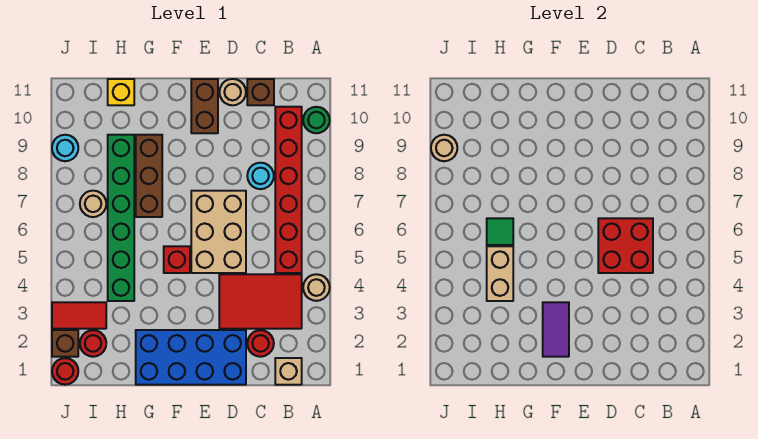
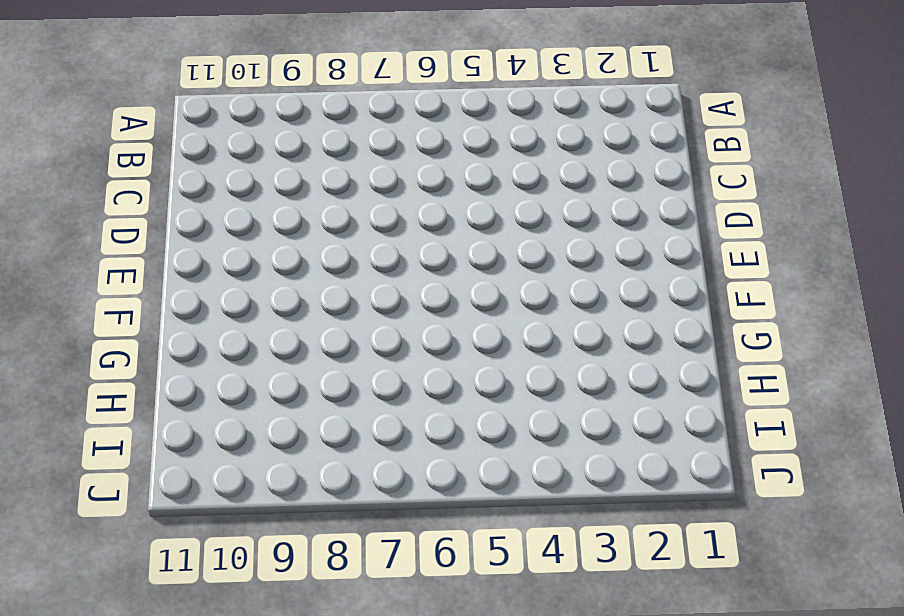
none -> tan round brick A4 level 1
none -> green round brick A10 level 1
none -> tan brick B1 level 1

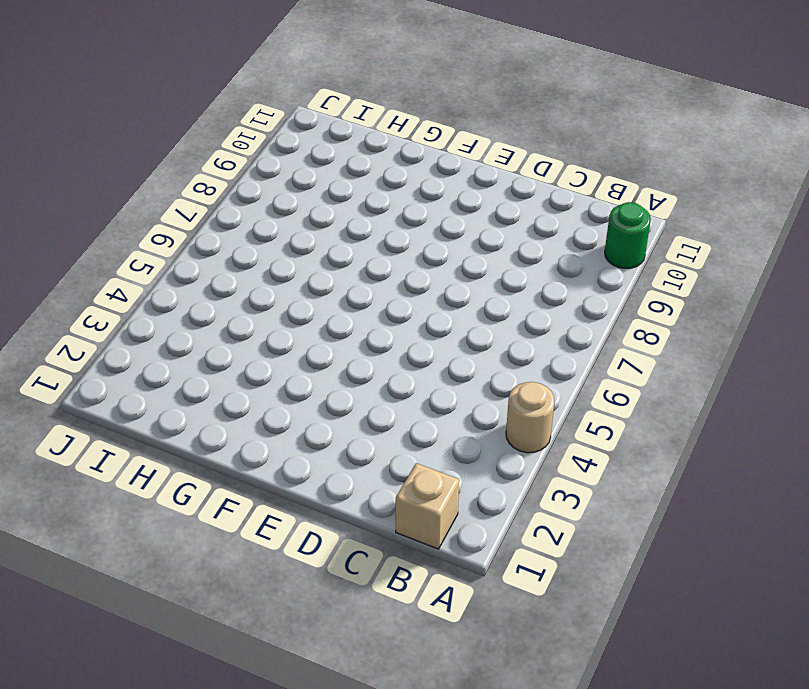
none -> red tile B3:D4 level 1
none -> red brick B5:B10 level 1
none -> red round brick C2 level 1

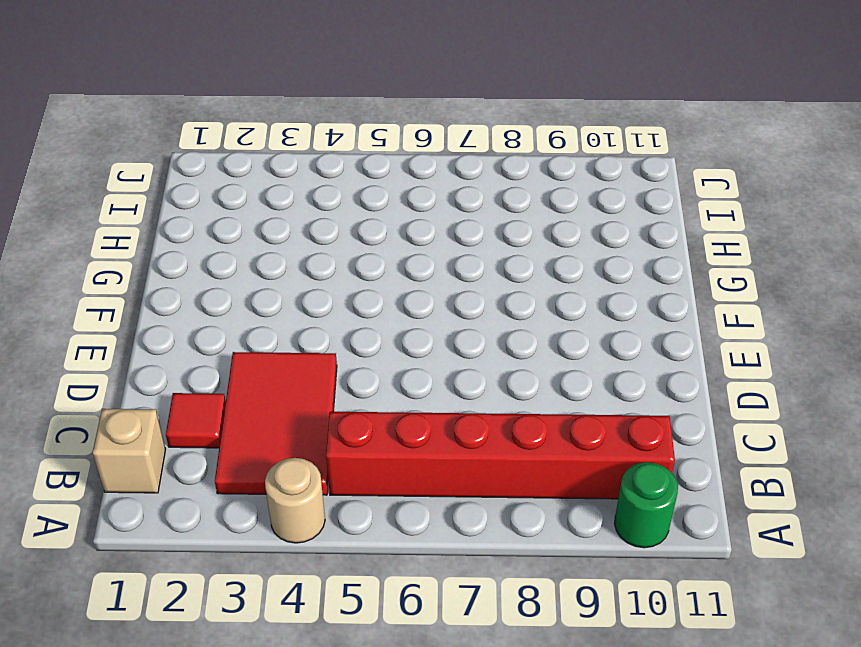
red tile C2 level 1 -> red round brick C2 level 1
none -> cyan round brick C8 level 1
none -> brown brick C11 level 1
none -> blue brick D1:G2 level 1

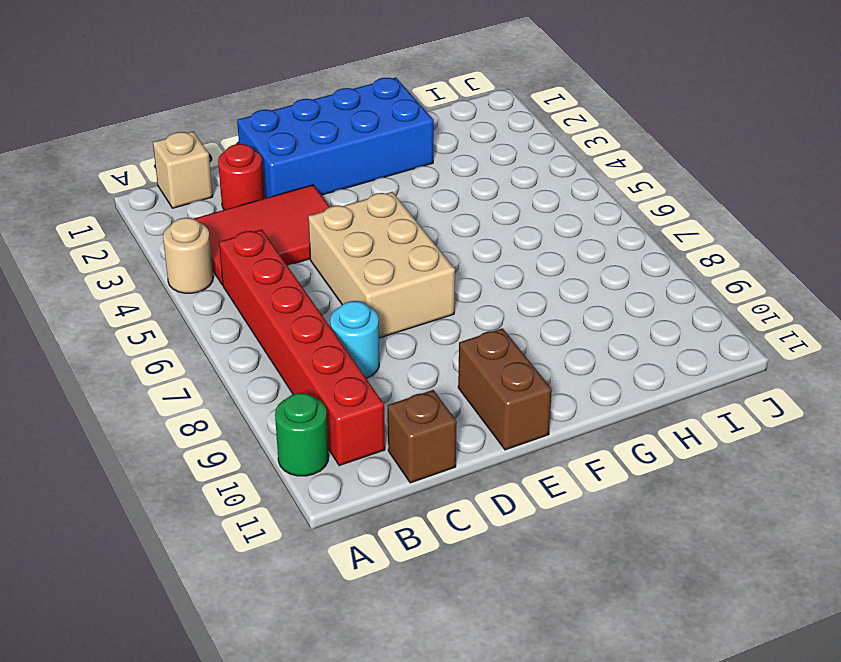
none -> tan round brick D11 level 1
none -> red brick F5 level 1
none -> brown brick G7:G9 level 1

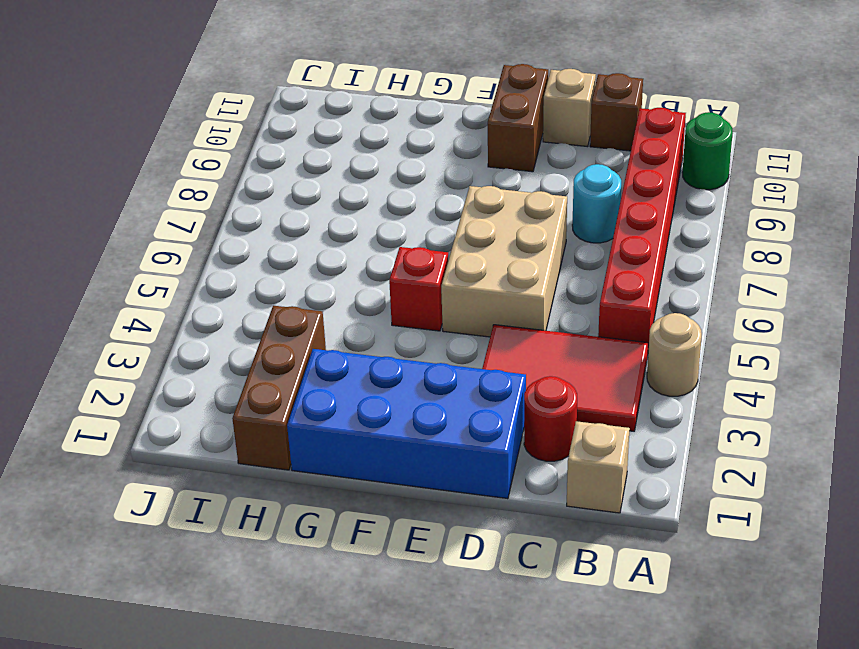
tan brick D11 level 1 -> tan round brick D11 level 1
brown brick H1:H3 level 1 -> brown brick G7:G9 level 1
none -> green brick H4:H9 level 1
none -> yellow brick H11 level 1
none -> red round brick I2 level 1

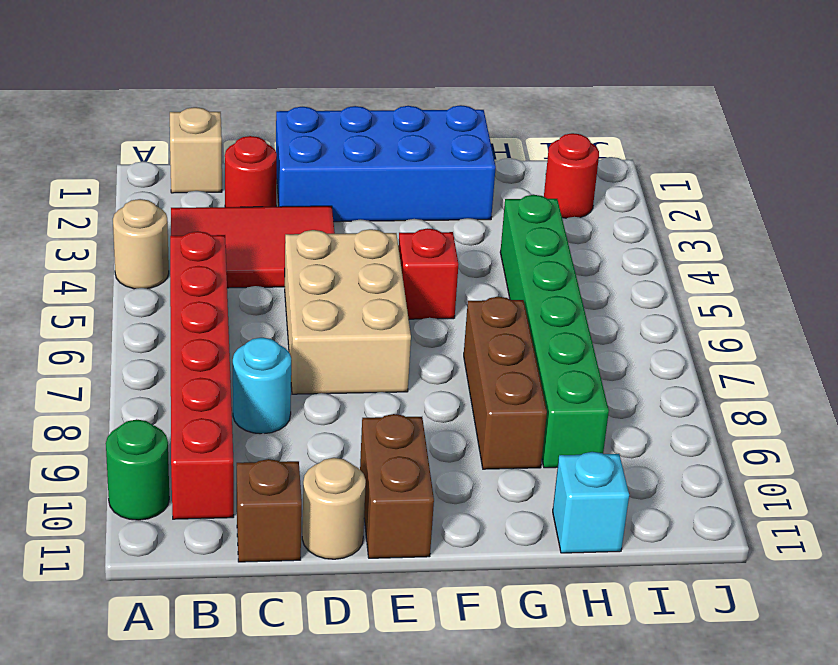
cyan brick H11 level 1 -> yellow brick H11 level 1
none -> red tile I3:J3 level 1
none -> tan round brick I7 level 1
none -> red round brick J1 level 1

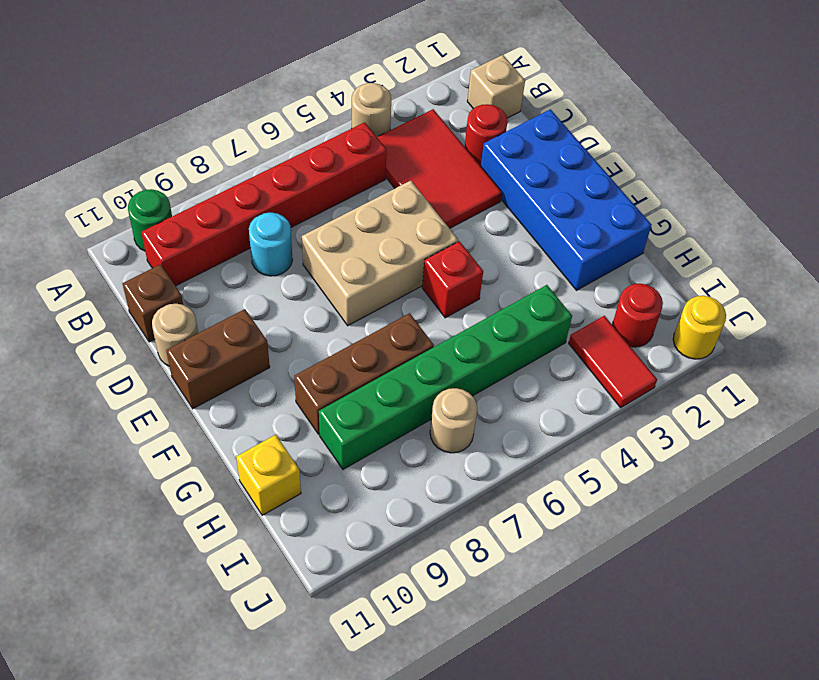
yellow round brick J1 level 1 -> red round brick J1 level 1
none -> brown brick J2 level 1
none -> cyan round brick J9 level 1
none -> red brick C5:D6 level 2

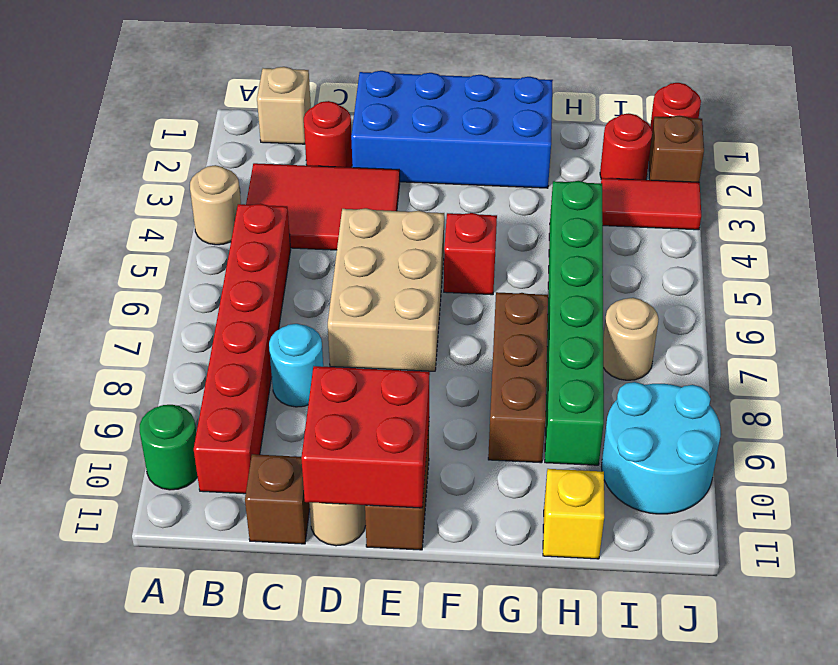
red brick D10:E11 level 2 -> red brick C5:D6 level 2
cyan round brick I9:J10 level 1 -> cyan round brick J9 level 1
none -> purple tile F2:F3 level 2
none -> tan brick H4:H5 level 2
none -> green tile H6 level 2

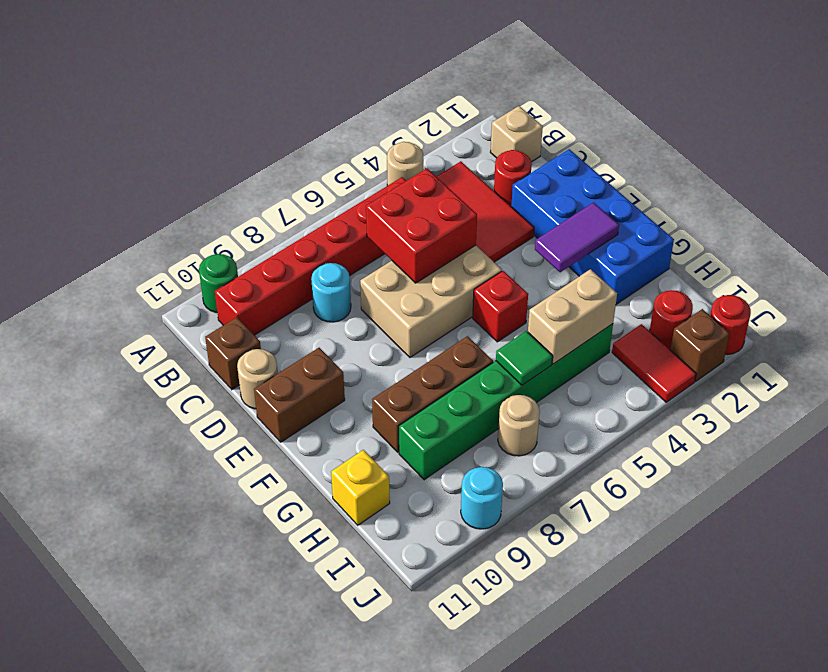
none -> tan round brick J9 level 2

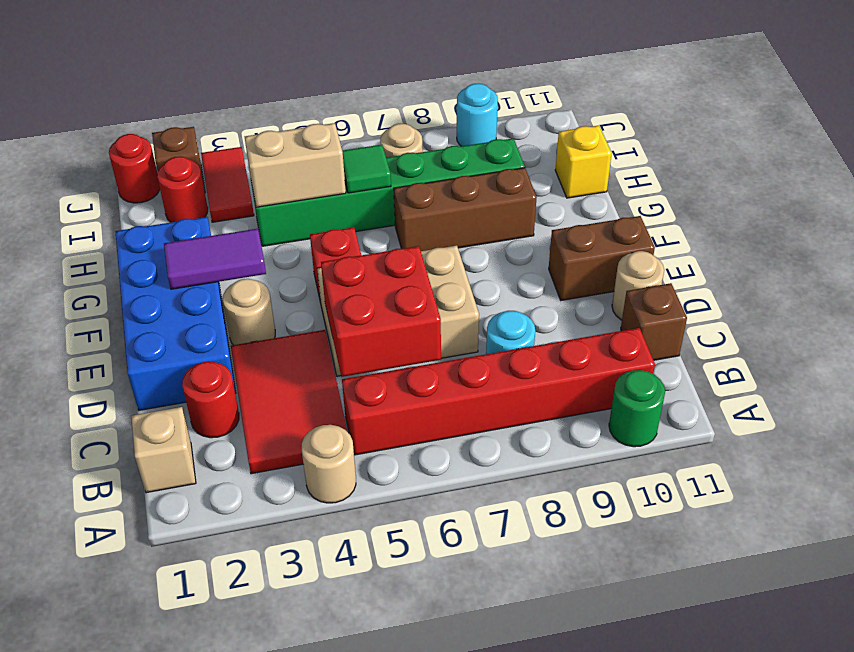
tan round brick E3 level 1 -> tan round brick J9 level 2

